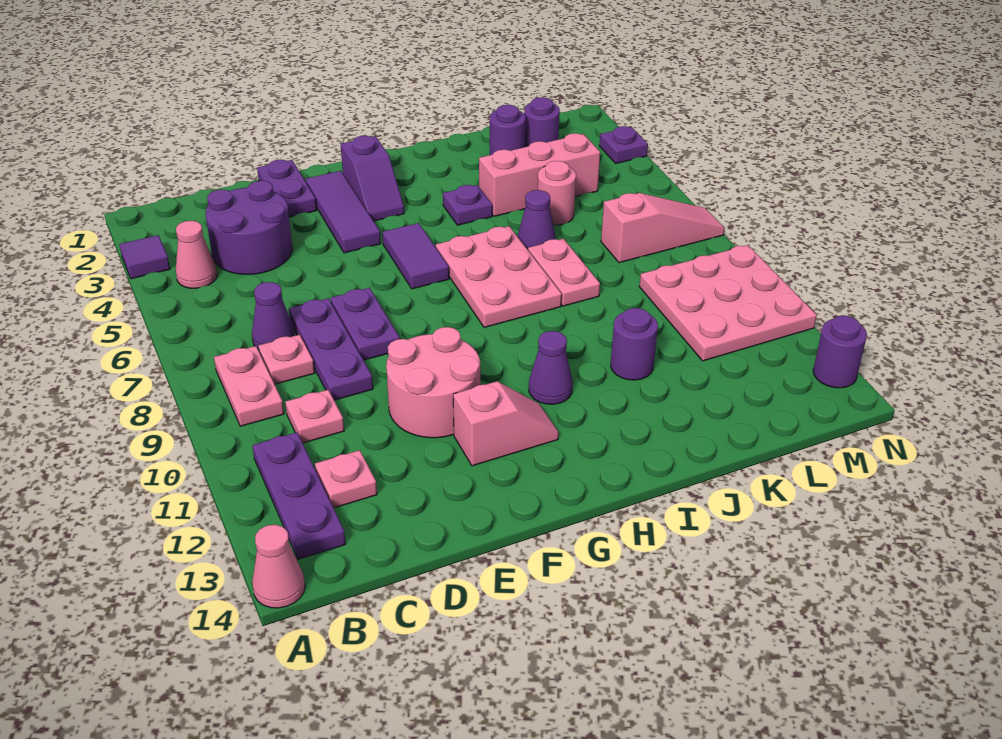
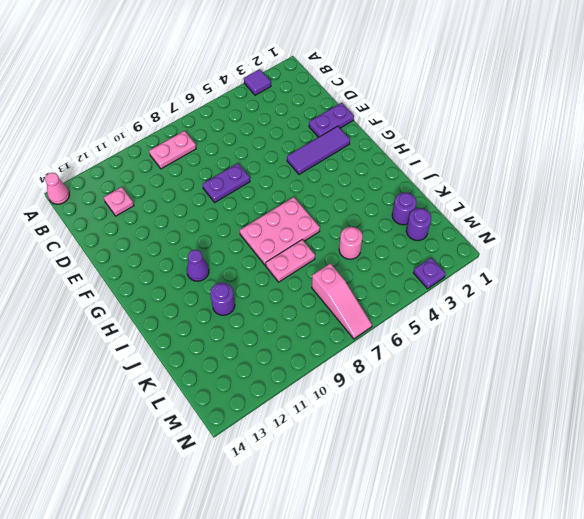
none -> pink cone B4 level 1
none -> purple plate B11:B13 level 1
none -> purple round brick C3:D4 level 1
none -> purple cone C7 level 1

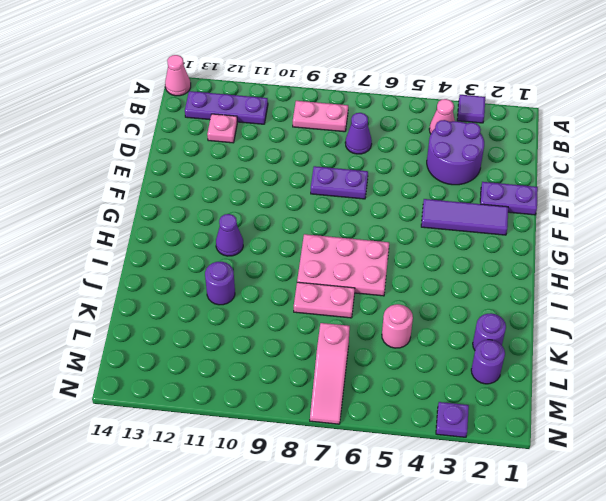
none -> pink plate C8 level 1
none -> pink plate C10 level 1
none -> purple plate D7:D9 level 1
none -> pink round brick E10:F11 level 1

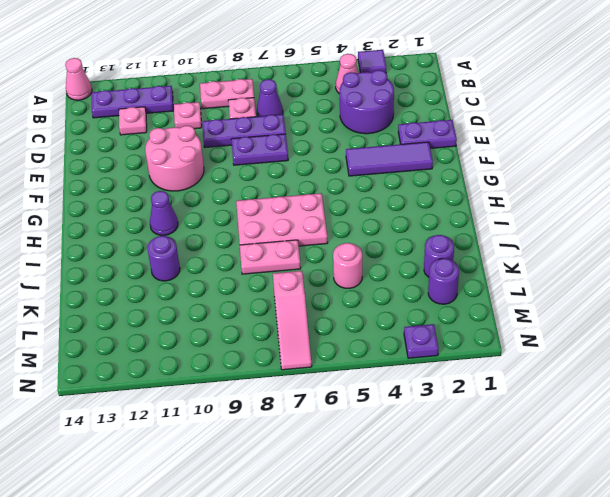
none -> pink slope F12:G12 level 1 top F
none -> purple slope G2:G3 level 1 top 2
none -> purple tile G5:G6 level 1
none -> purple plate I4 level 1

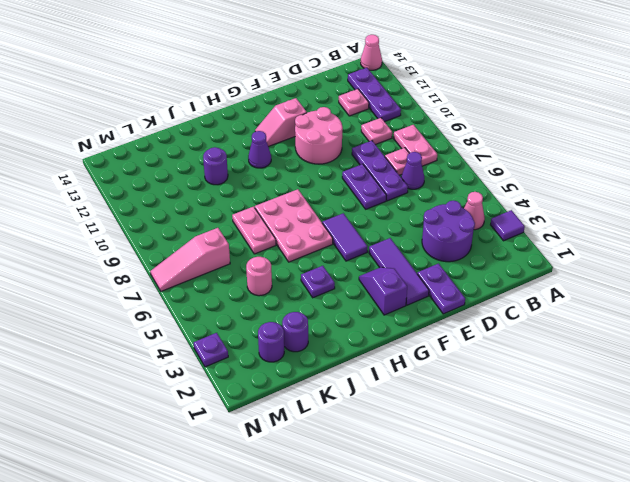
none -> pink brick J4:L4 level 1
none -> purple cone J6 level 1
none -> pink plate L9:N11 level 1
none -> purple round brick N13 level 1

